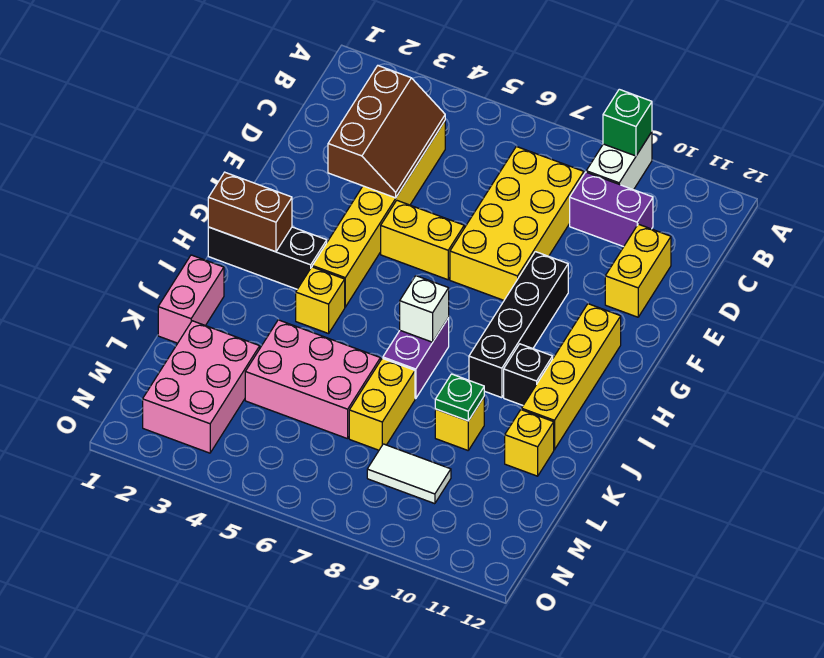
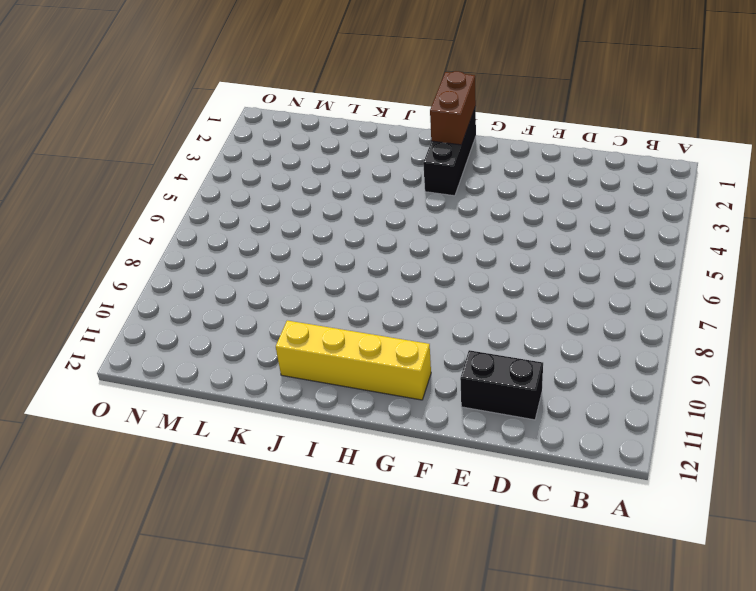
black brick D11:E11 level 1 -> yellow brick D11:E11 level 1
none -> white brick A9:B9 level 1
none -> yellow brick C4:H4 level 1
none -> yellow brick C7:F8 level 1

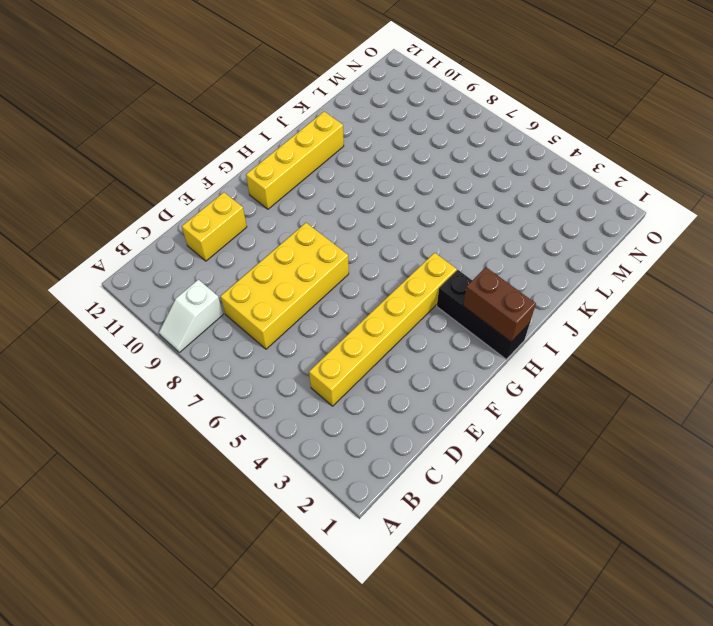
white slope A9:B9 level 1 top B -> white brick A9:B9 level 1
none -> purple brick C9:C10 level 1
none -> yellow brick F5:F6 level 1
none -> black brick F9:I9 level 1

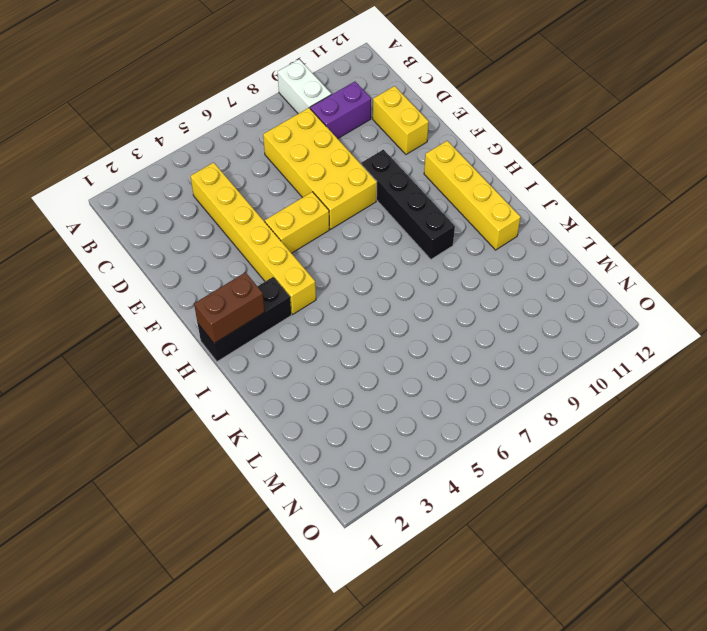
none -> yellow brick I4 level 1
none -> purple brick I7:J7 level 1
none -> black brick I10 level 1

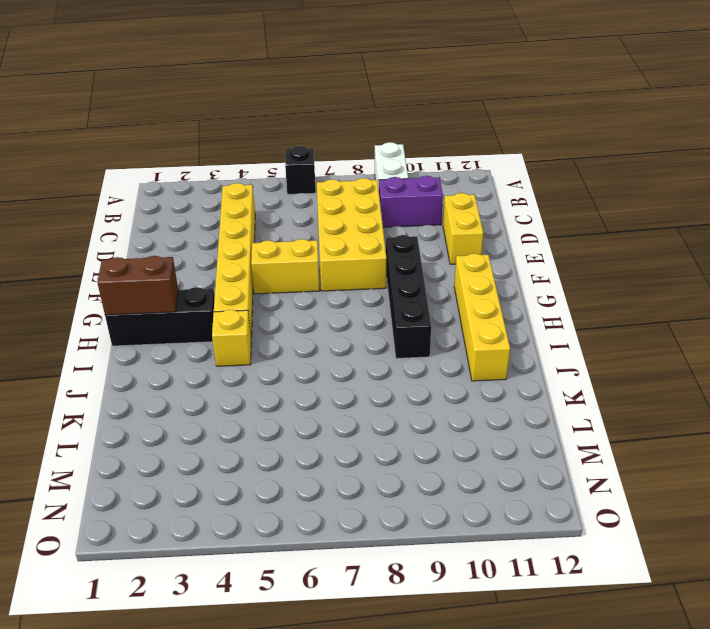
black brick A6 level 1 -> black brick I10 level 1
none -> purple brick I7:J7 level 1
none -> pink brick J1:K1 level 1
none -> pink brick K4:L6 level 1

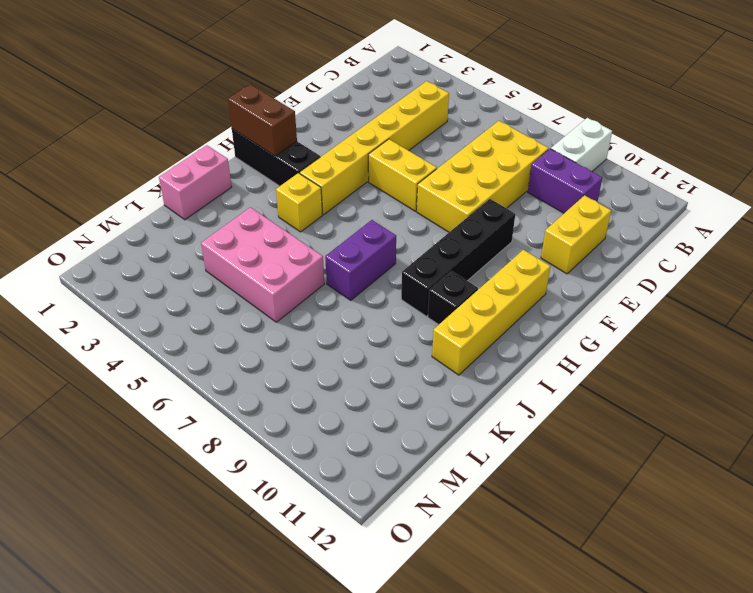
none -> yellow brick K7:L7 level 1
none -> yellow brick K9 level 1
none -> yellow brick K11 level 1

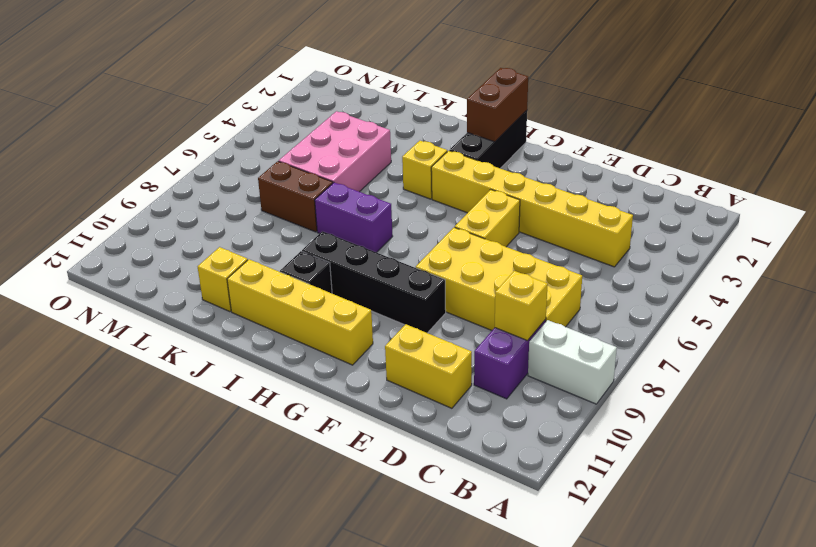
yellow brick C9 level 2 -> yellow brick K9 level 1
brown brick K7:L7 level 1 -> yellow brick K7:L7 level 1
none -> pink brick J1:K1 level 1
none -> pink brick L2:N3 level 1
none -> white tile M8:M9 level 1

